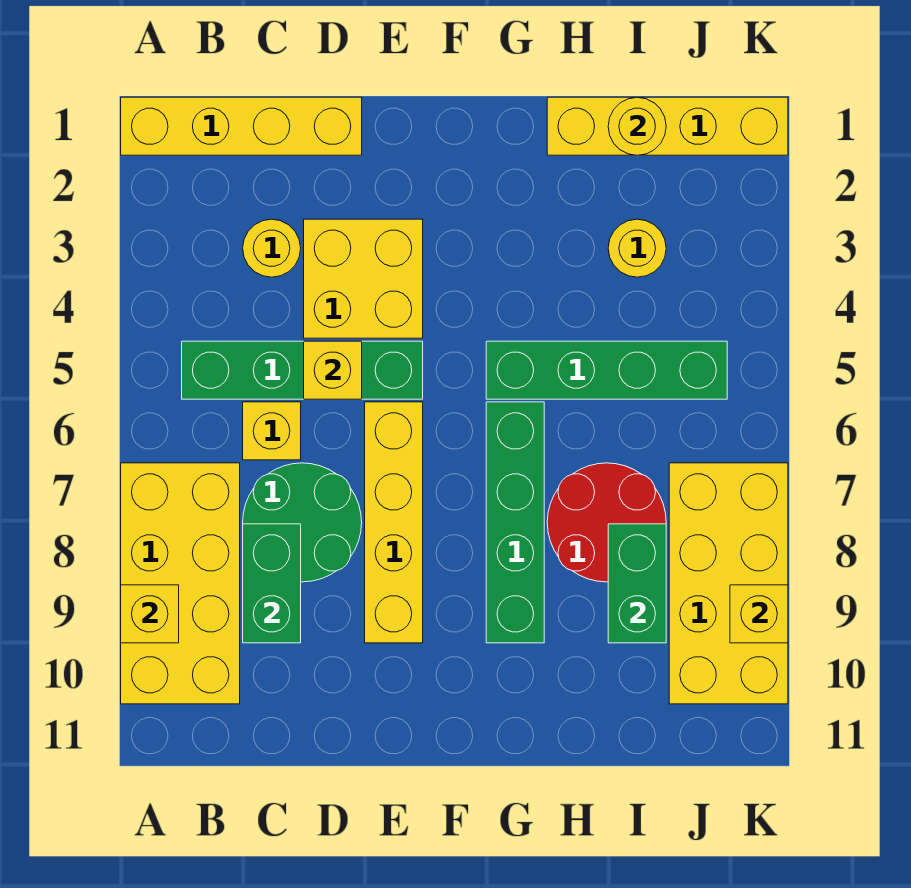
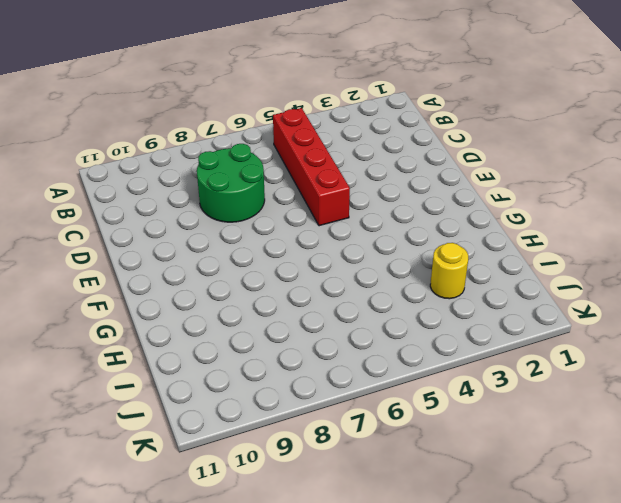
red brick B5:E5 level 1 -> green brick B5:E5 level 1
none -> yellow brick A1:D1 level 1
none -> yellow brick A7:B10 level 1
none -> yellow round brick C3 level 1

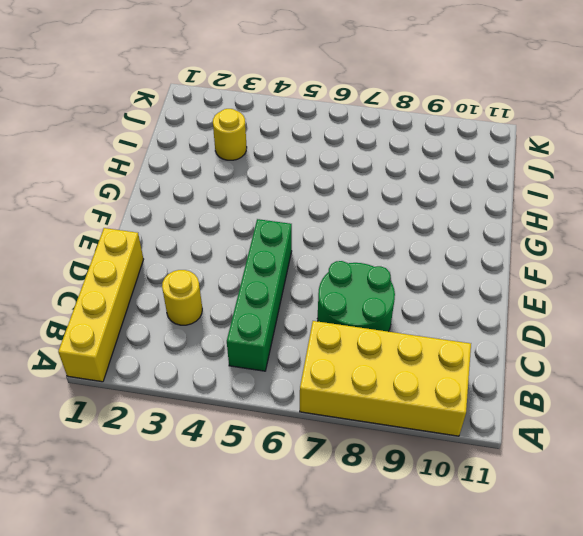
none -> yellow brick C6 level 1
none -> yellow brick D3:E4 level 1
none -> yellow brick E6:E9 level 1

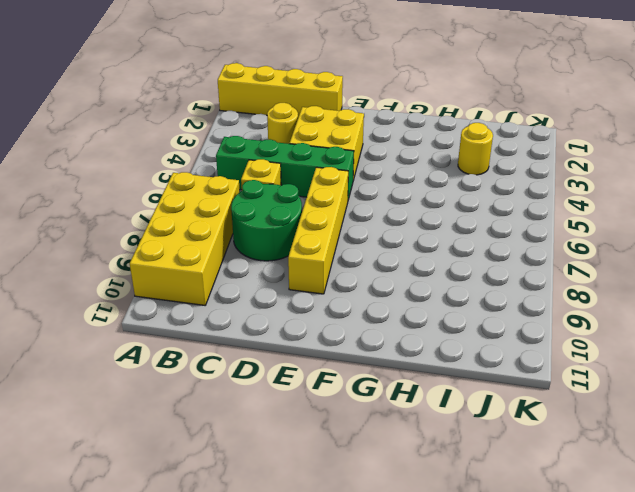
none -> green brick G5:J5 level 1
none -> green brick G6:G9 level 1
none -> yellow brick H1:K1 level 1

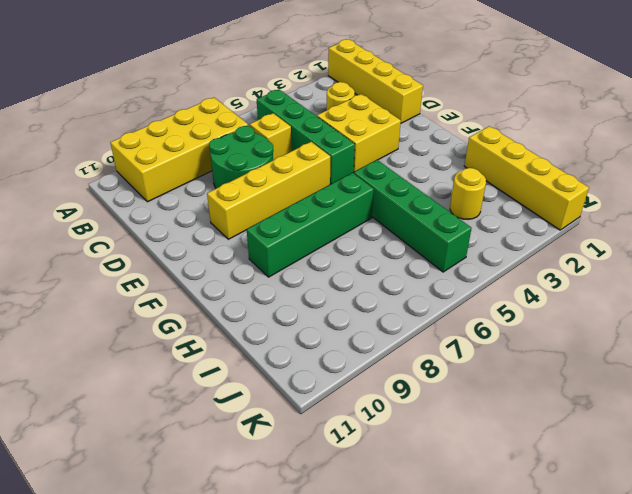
none -> red round brick H7:I8 level 1
none -> yellow brick J7:K10 level 1
none -> yellow brick A9 level 2

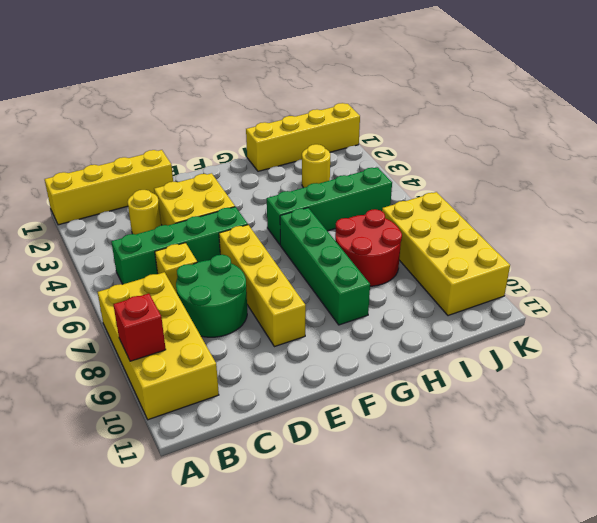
red brick A9 level 2 -> yellow brick A9 level 2
none -> green brick C8:C9 level 2
none -> yellow brick D5 level 2
none -> yellow round brick I1 level 2

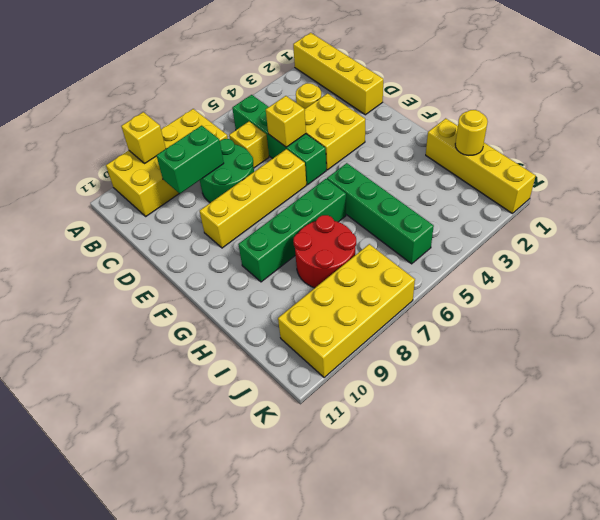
none -> yellow round brick I3 level 1
none -> green brick I8:I9 level 2
none -> yellow brick K9 level 2

